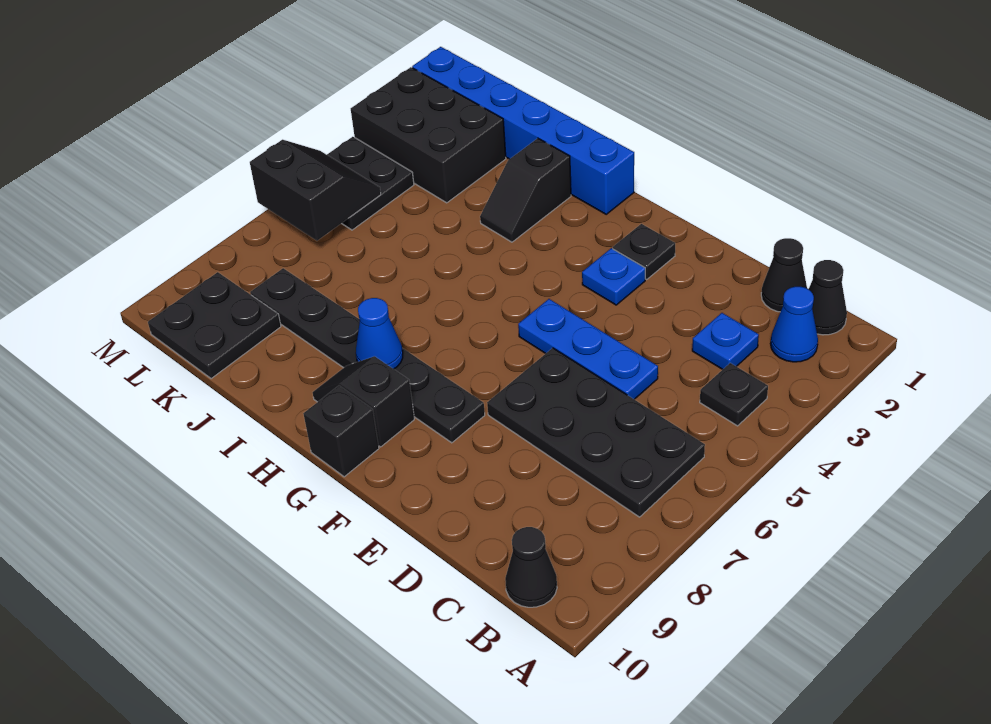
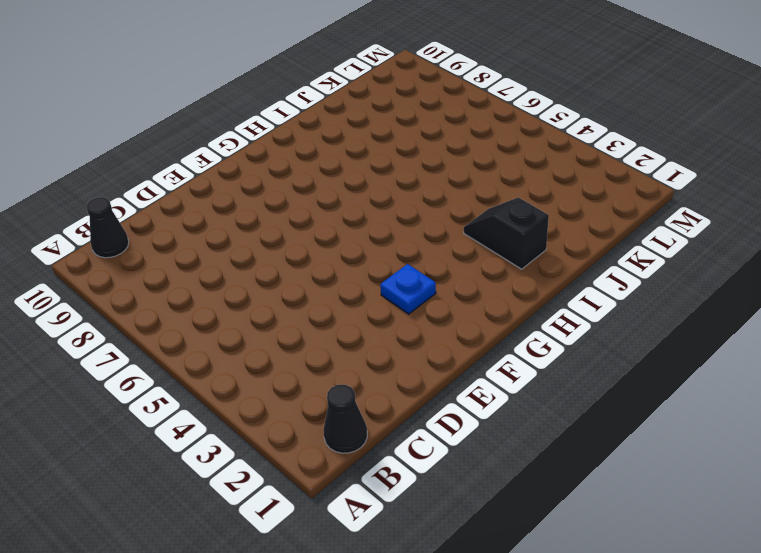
none -> blue cone B2 level 1
none -> black plate B4 level 1
none -> black plate B6:E7 level 1

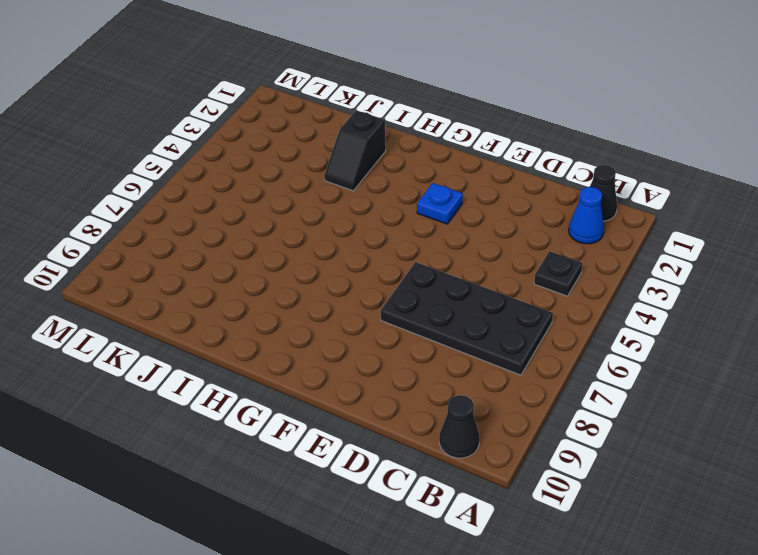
none -> black cone C1 level 1
none -> blue plate C3 level 1
none -> blue plate D5:F5 level 1

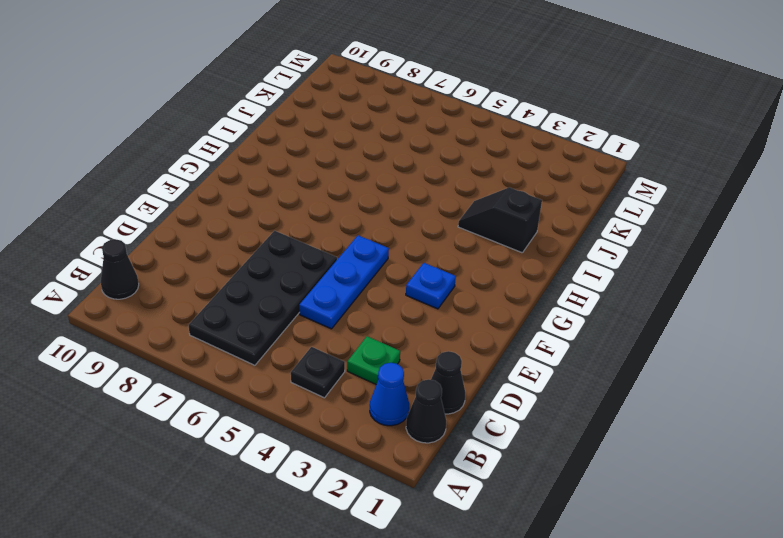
green plate C3 level 1 -> blue plate C3 level 1
none -> black plate F2 level 1
none -> black plate F8:K8 level 1
none -> black slope G9:H9 level 1 top G

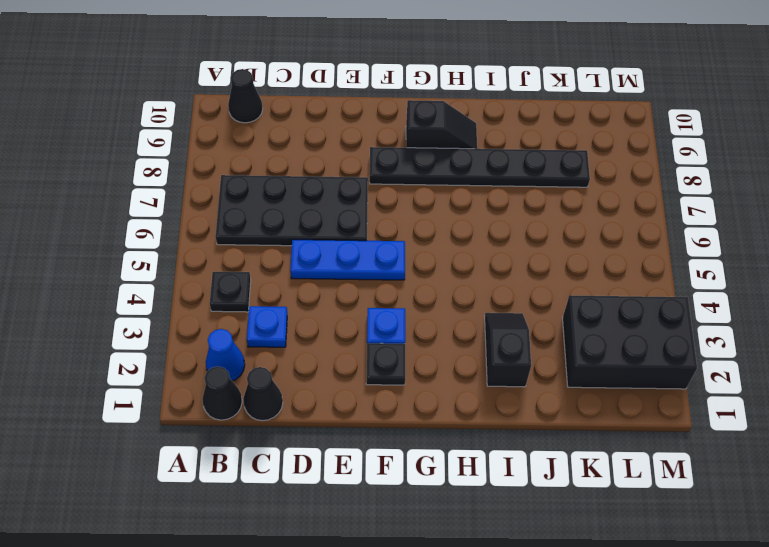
none -> black brick G10 level 1
none -> blue brick H1:M1 level 1
none -> black plate K9:L10 level 1

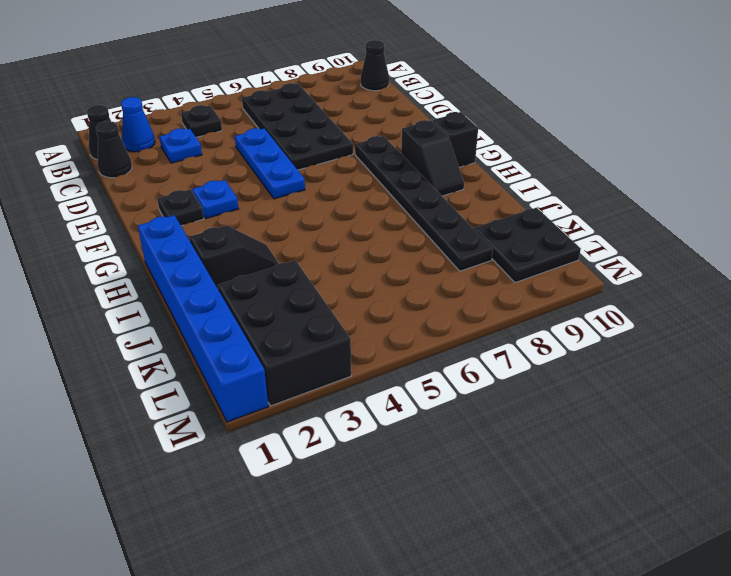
none -> black plate L4:M5 level 1
none -> blue cone H8 level 2
none -> black slope L5:M6 level 2 top 6

